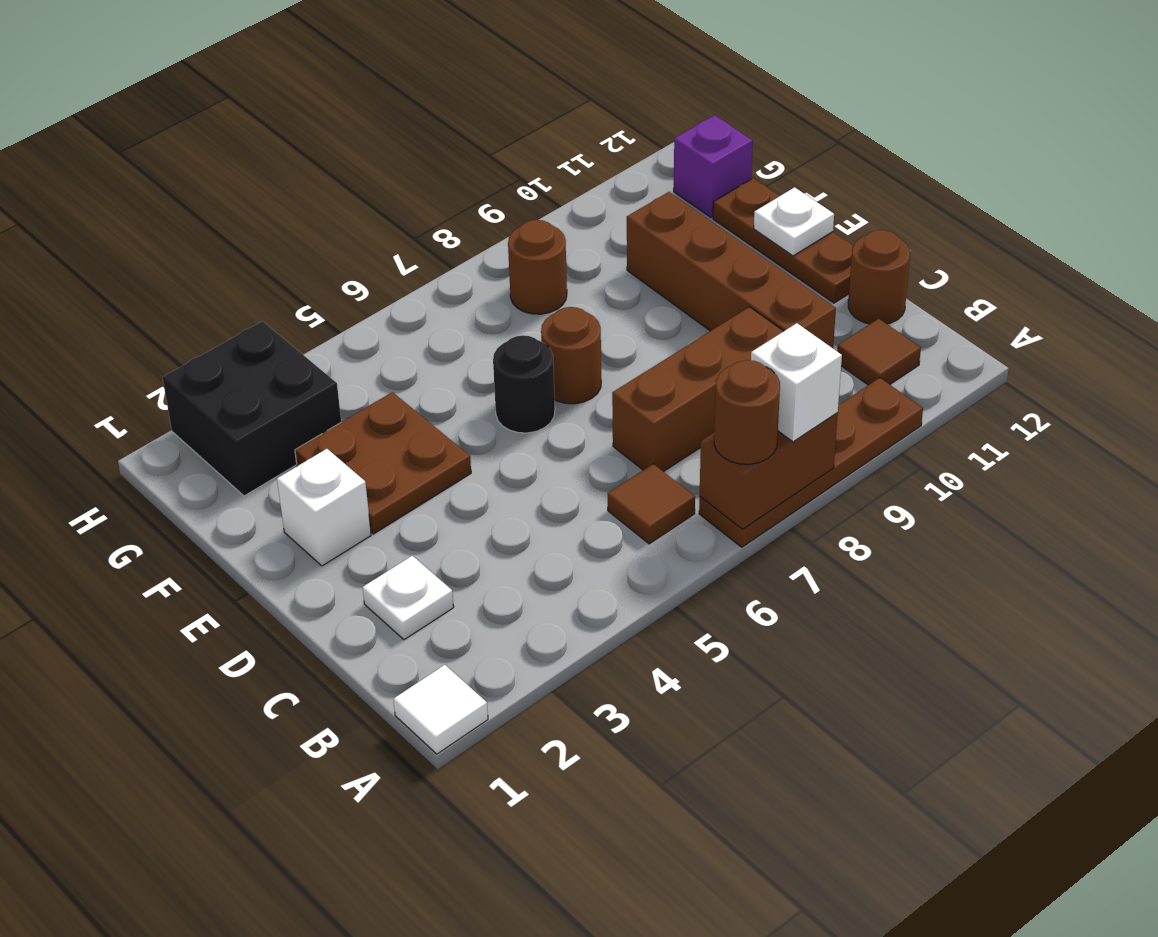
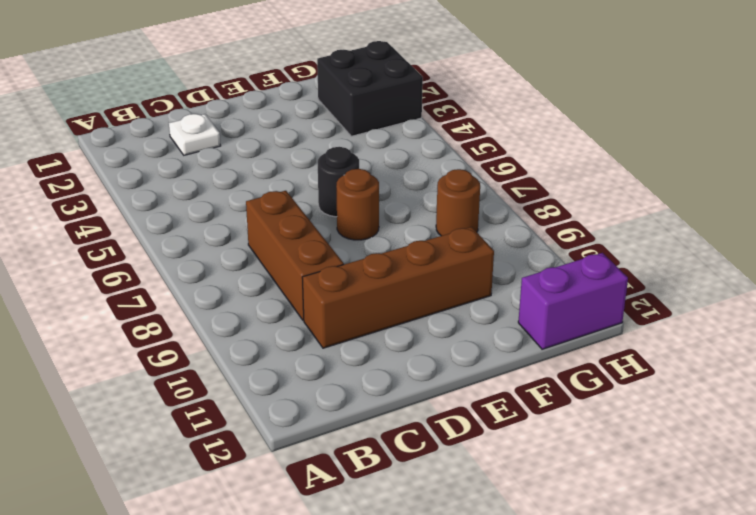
purple brick G12:H12 level 1 -> purple brick G12 level 1
none -> white tile A1 level 1
none -> brown plate A7:A10 level 1
none -> brown tile B6 level 1

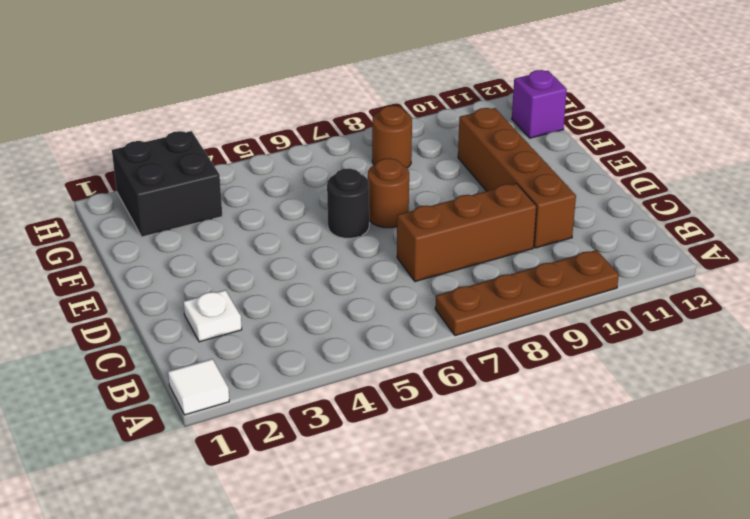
none -> brown tile B6 level 1
none -> brown tile B11 level 1
none -> brown round brick C12 level 1

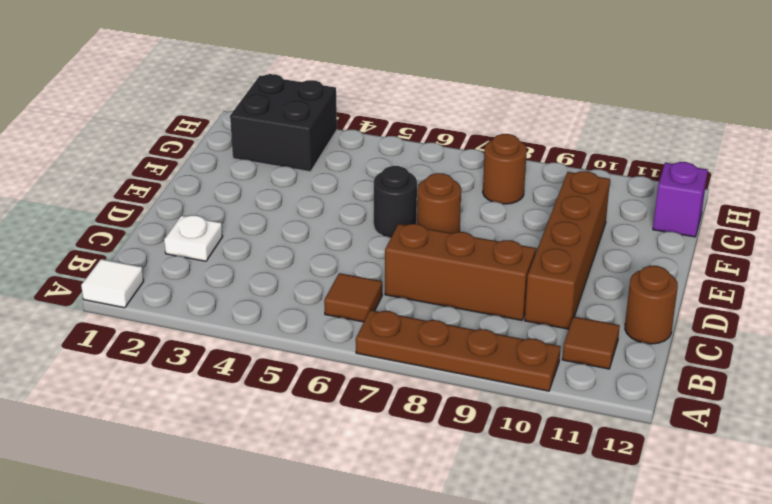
none -> brown plate D12:F12 level 1
none -> white brick E2 level 1
none -> brown plate E3:F4 level 1

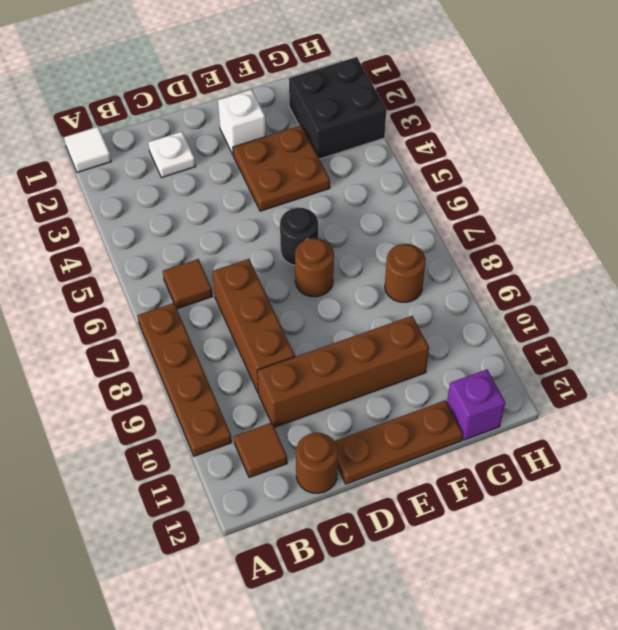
none -> brown brick A7:A8 level 2
none -> white plate E12 level 2
none -> brown round brick A7 level 3

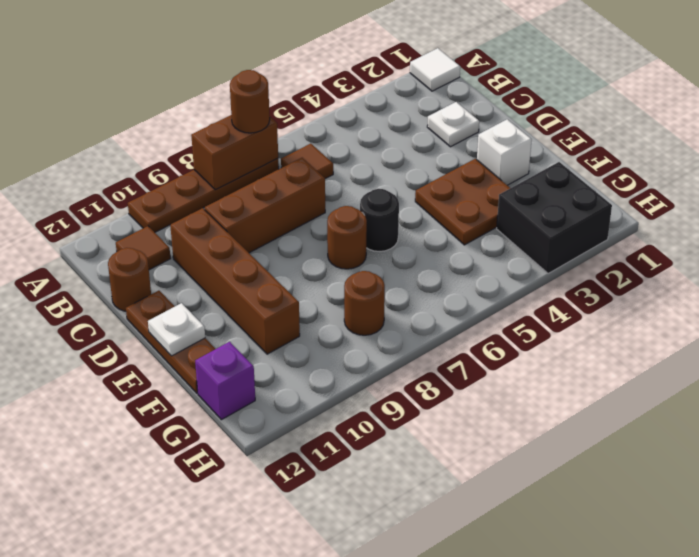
none -> white brick A8 level 3

